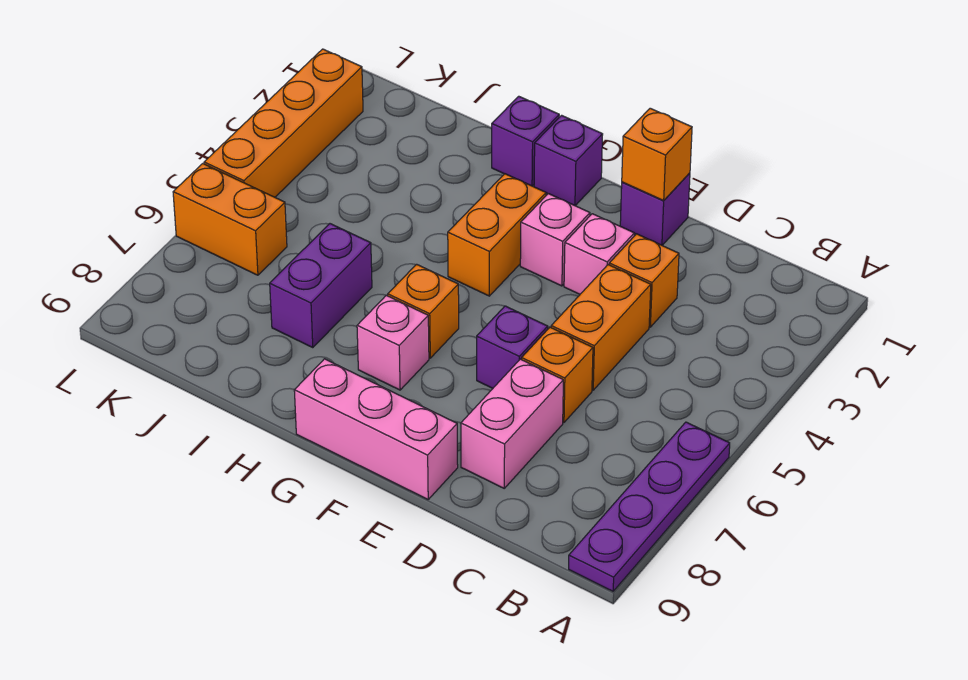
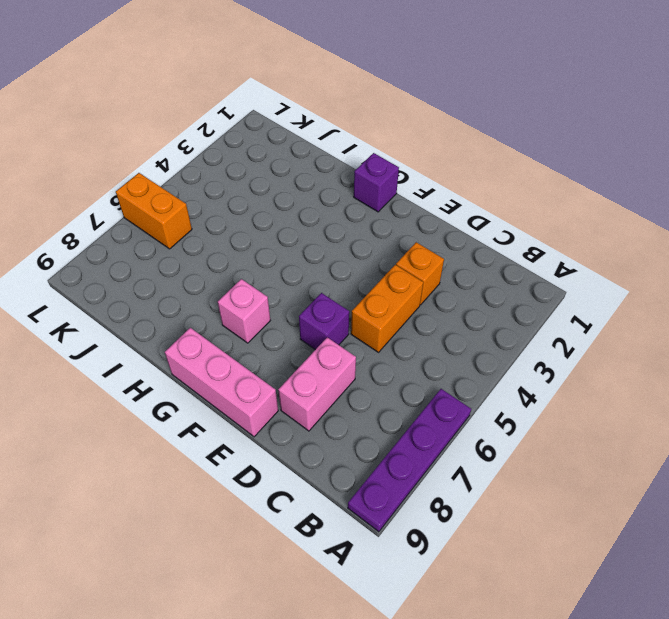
none -> orange brick D6 level 1
none -> purple brick E1 level 1
none -> pink brick E3 level 1

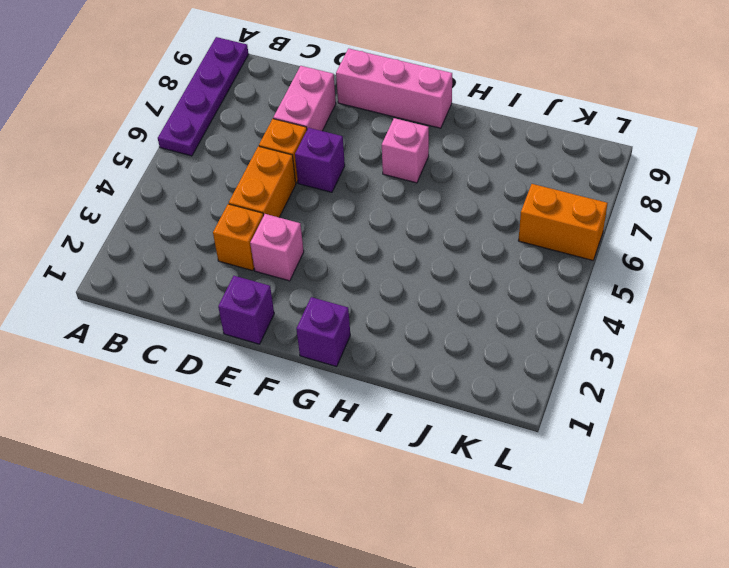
none -> pink brick F3 level 1
none -> orange brick G3:G4 level 1
none -> orange brick G6 level 1

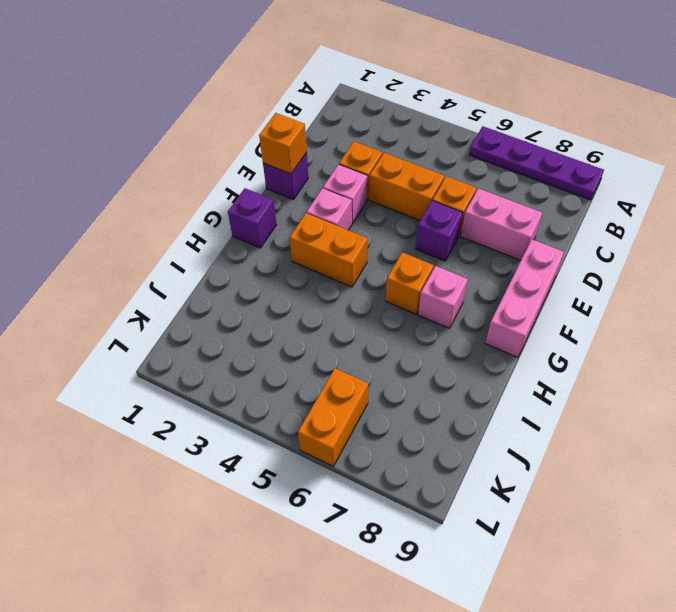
none -> purple brick H1 level 1
none -> purple brick I6:I7 level 1
none -> orange brick L2:L5 level 1

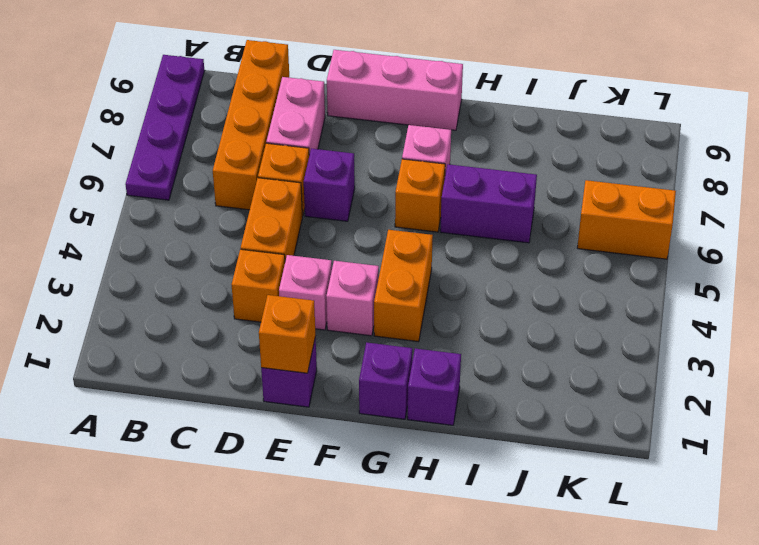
orange brick C6:C9 level 1 -> orange brick L2:L5 level 1
purple brick H6:I6 level 1 -> purple brick I6:I7 level 1

